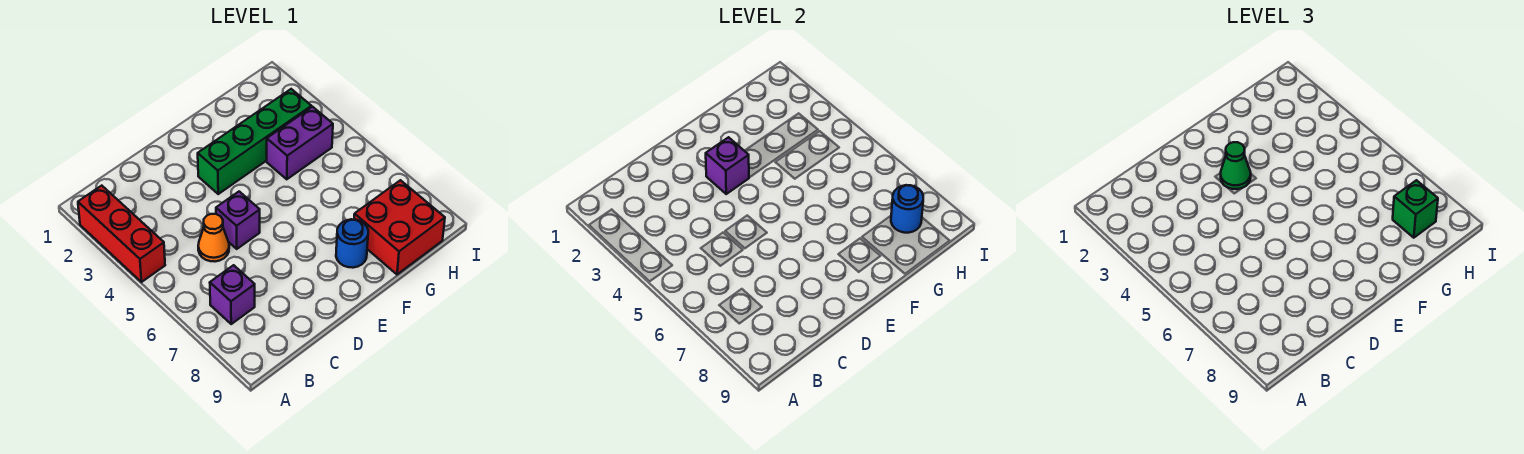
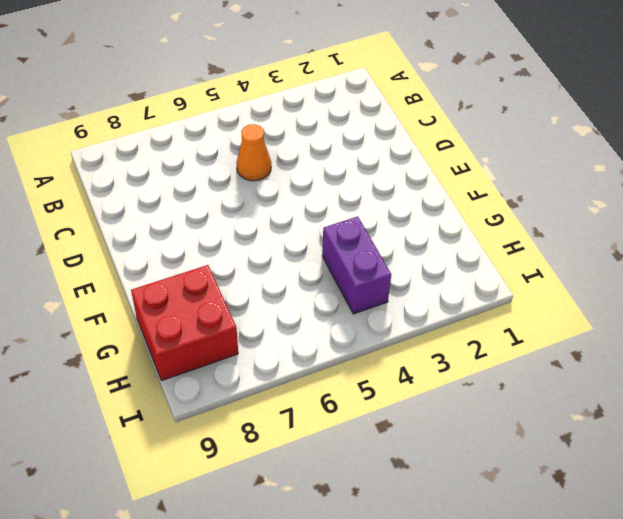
none -> red brick A2:A4 level 1
none -> purple brick B7 level 1
none -> purple brick D5 level 1

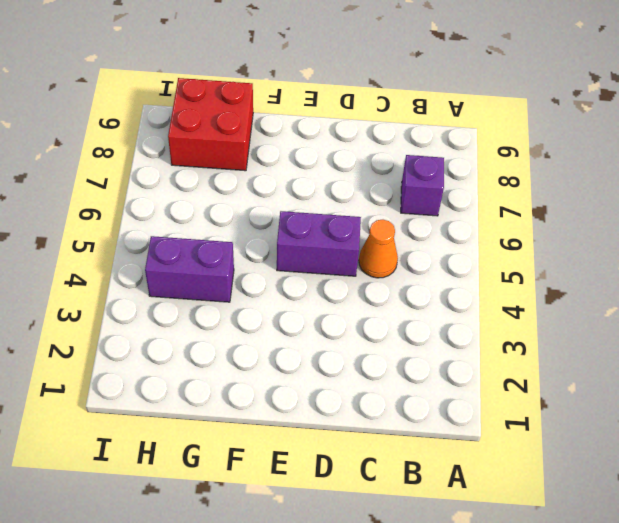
purple brick D5:E5 level 1 -> purple brick D5 level 1
none -> red brick A2:A4 level 1
none -> green brick E3:H3 level 1
none -> blue round brick F8 level 1

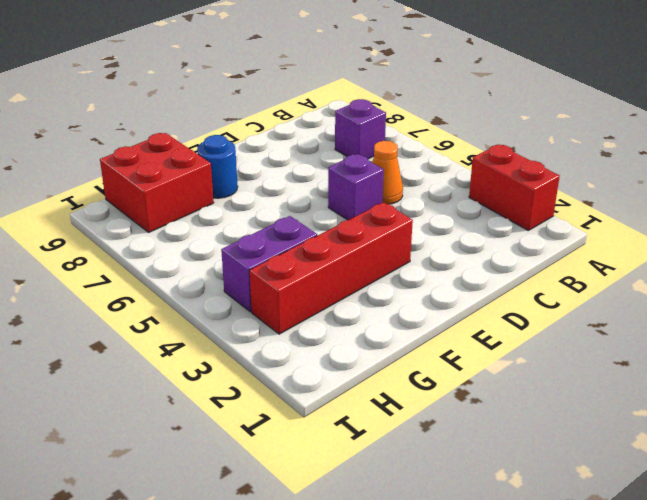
red brick A2:A3 level 1 -> red brick A2:A4 level 1
red brick E3:H3 level 1 -> green brick E3:H3 level 1
none -> purple brick E3 level 2
none -> blue round brick H8 level 2
none -> green cone E3 level 3

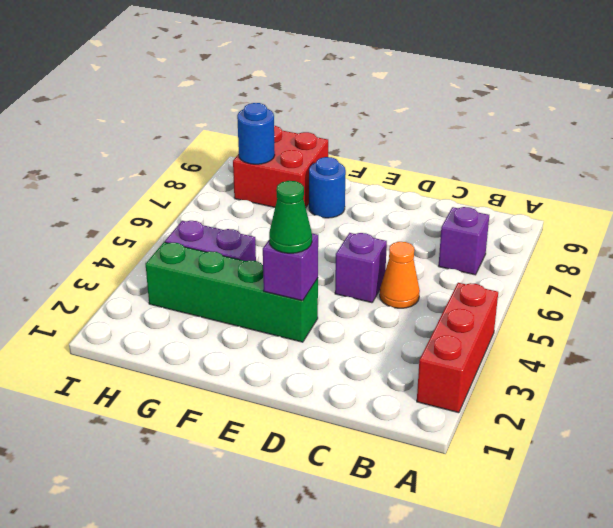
none -> green brick H8 level 3

